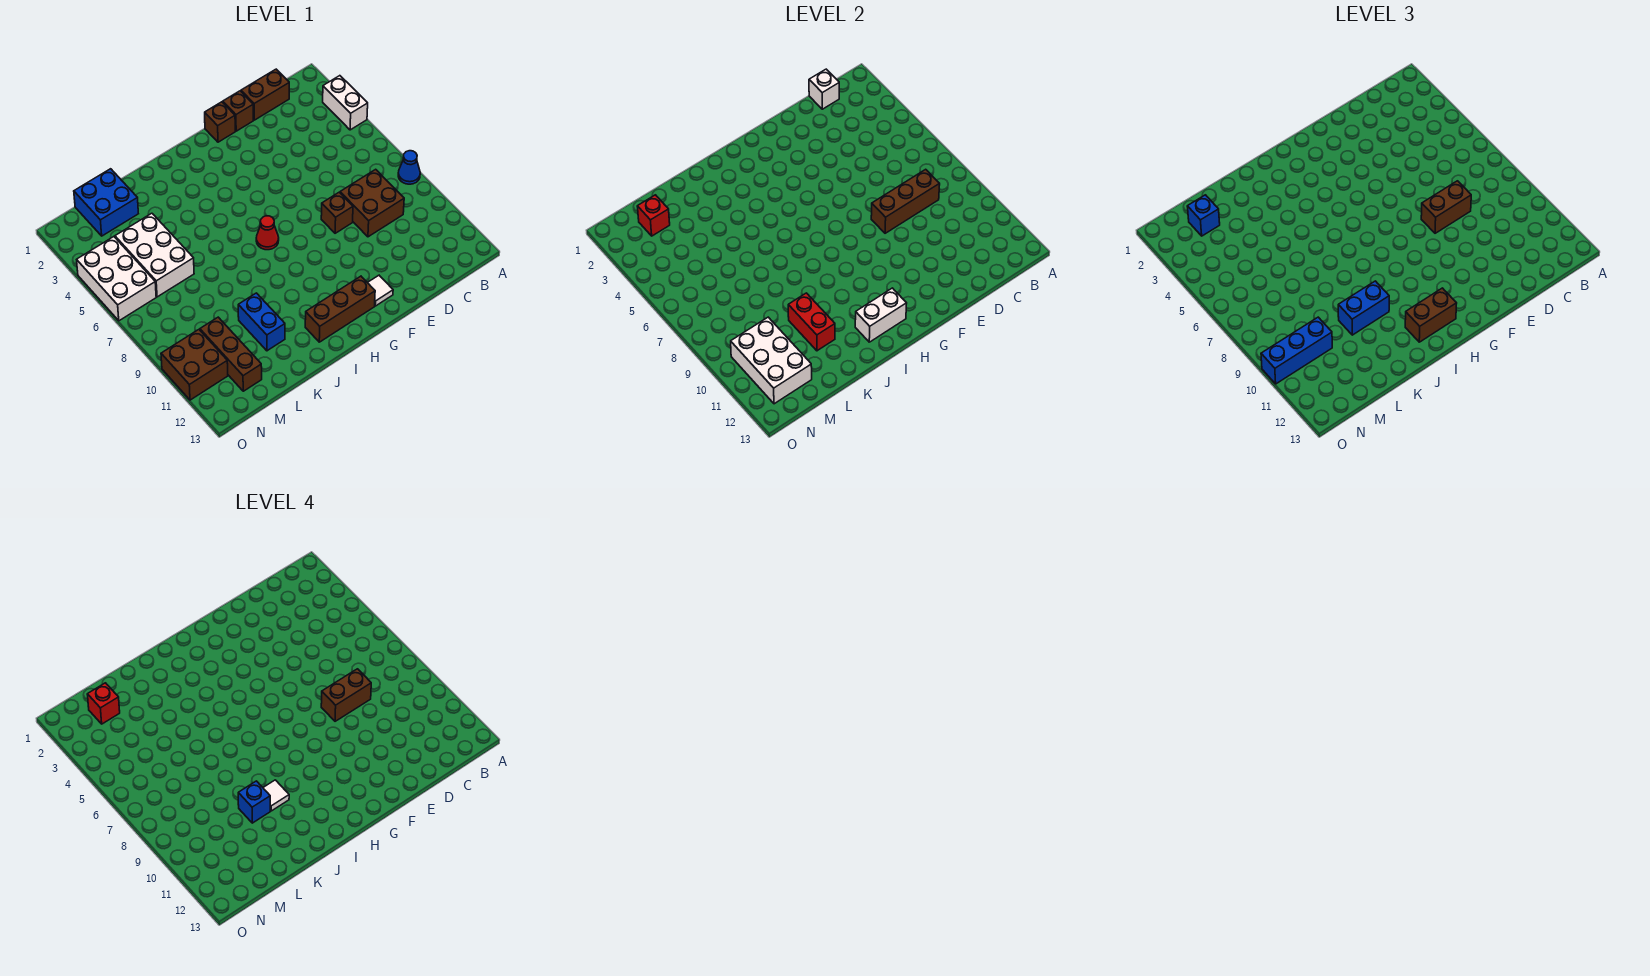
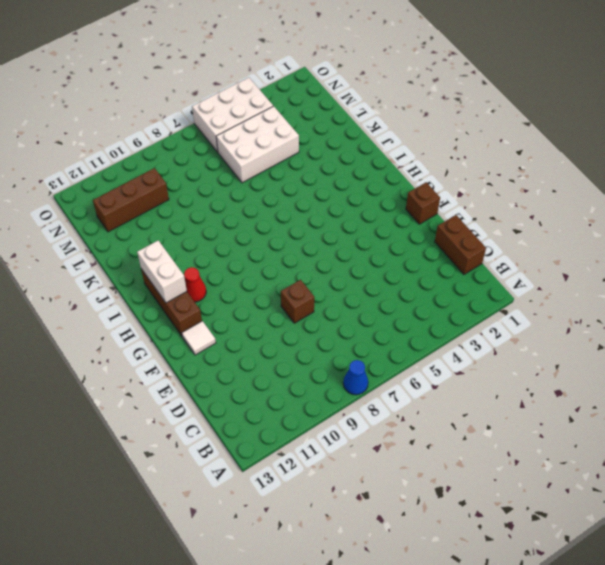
red cone H11 level 1 -> red cone H7 level 1
none -> white brick A3:A4 level 1
none -> brown brick C8:D9 level 1
none -> brown brick E1 level 1
none -> blue brick K10:K11 level 1

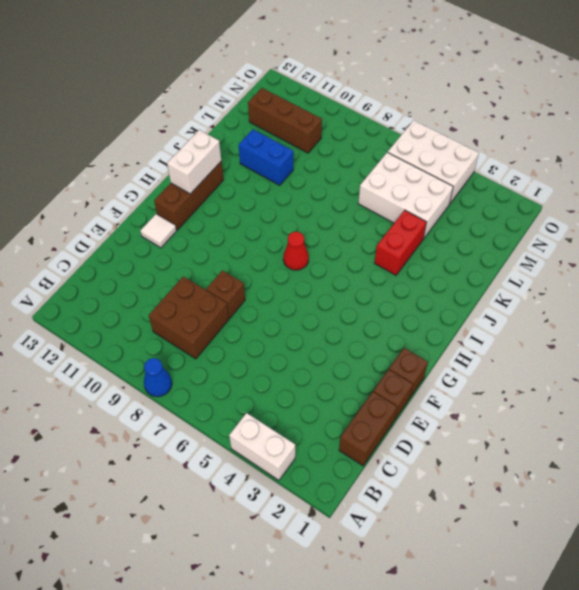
red brick J4:K4 level 1 -> red brick K10:K11 level 2
none -> blue brick L1:M2 level 1
none -> brown brick N10:O11 level 1
none -> white brick C1 level 2
none -> brown brick C8:E8 level 2

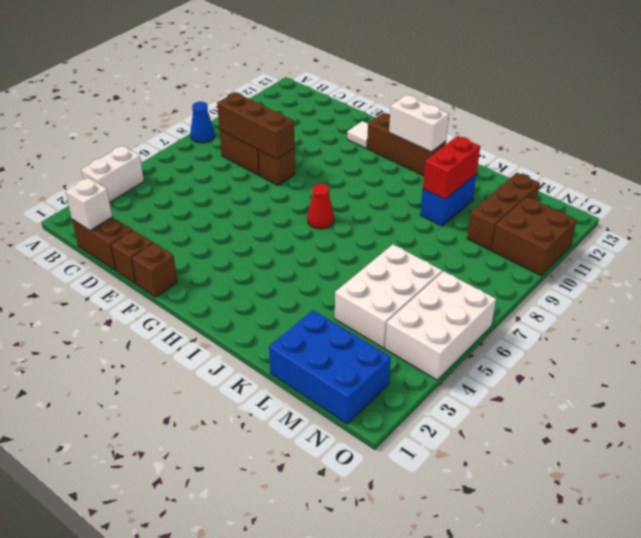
blue brick L1:N2 level 1 -> blue brick L1:M2 level 1
none -> red brick M2 level 2
none -> white brick M10:N12 level 2
none -> brown brick D8:E8 level 3
none -> brown brick H12:I12 level 3

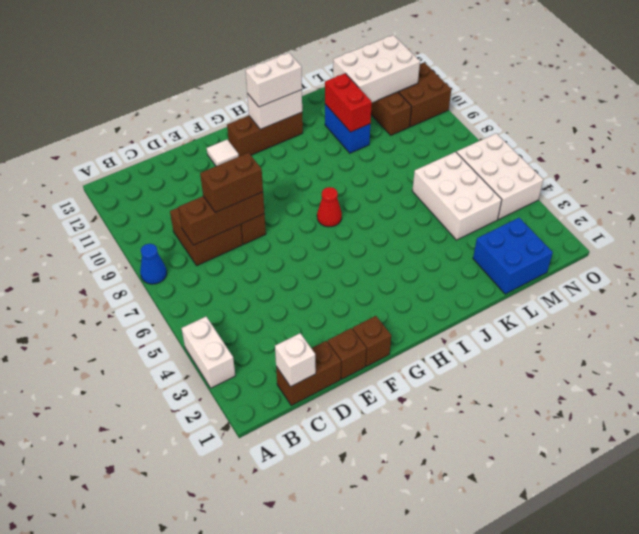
white brick H12:I12 level 3 -> brown brick H12:I12 level 3
white brick L11:N12 level 2 -> white brick M10:N12 level 2
none -> red brick M2 level 2
none -> blue brick J10:K10 level 3
none -> blue brick M2 level 3
none -> blue brick M10:O10 level 3

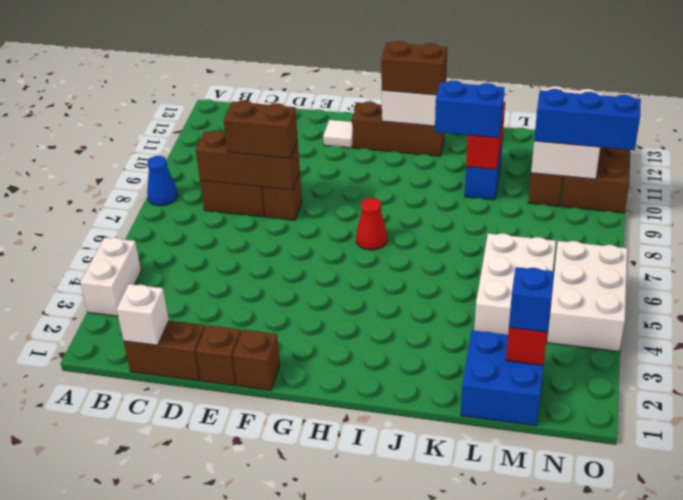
none -> brown brick D8:E8 level 4
none -> white tile J10 level 4
none -> blue brick K10 level 4
none -> red brick M2 level 4

